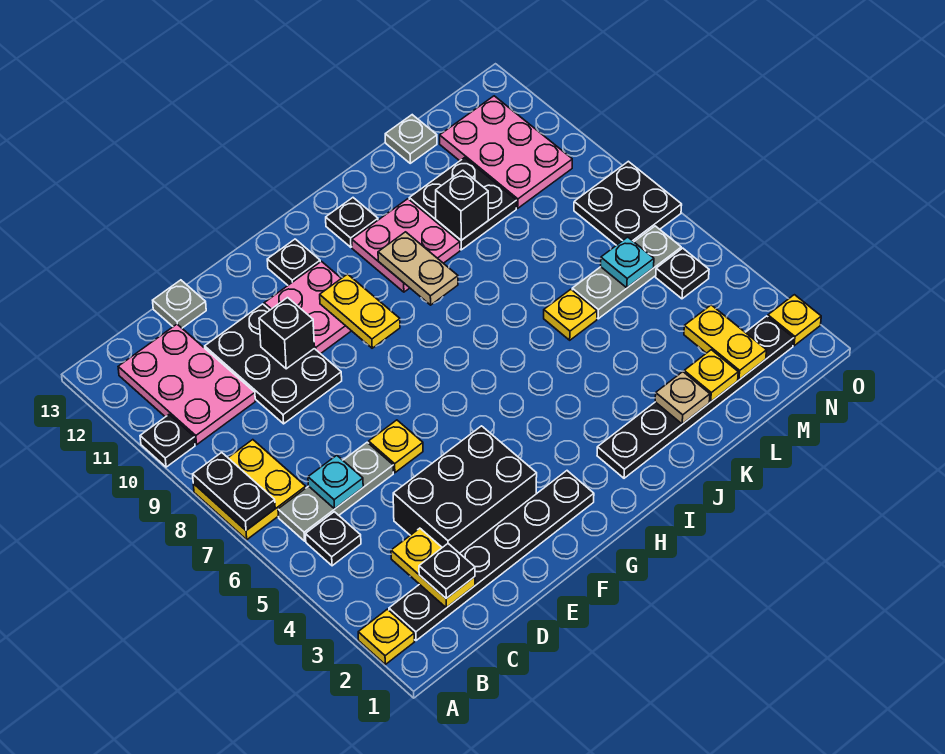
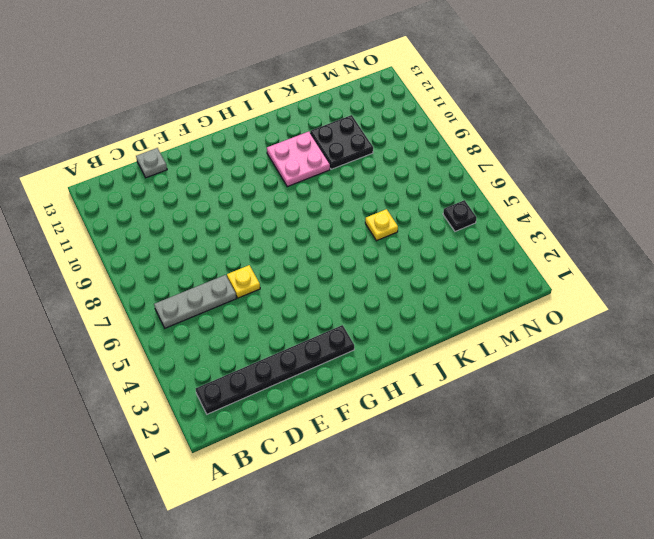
none -> yellow plate A2 level 1
none -> yellow plate A7:B8 level 1
none -> black plate A10 level 1
none -> black plate B5 level 1

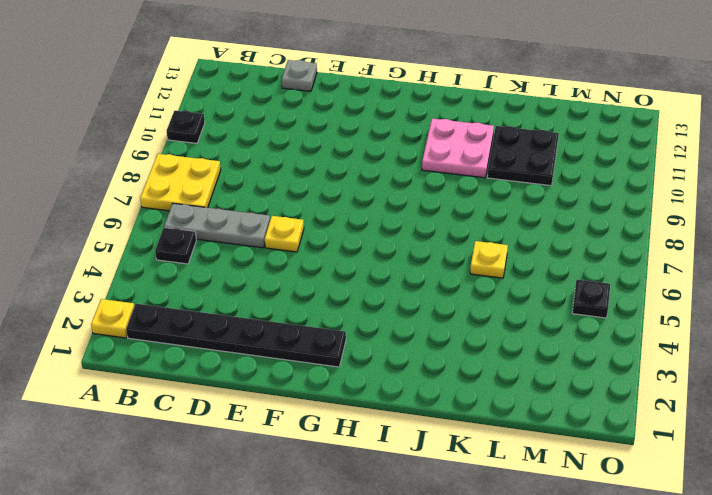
none -> pink plate B10:C12 level 1
none -> black brick D3:F4 level 1
none -> black plate D9:E11 level 1
none -> pink plate F10:G11 level 1

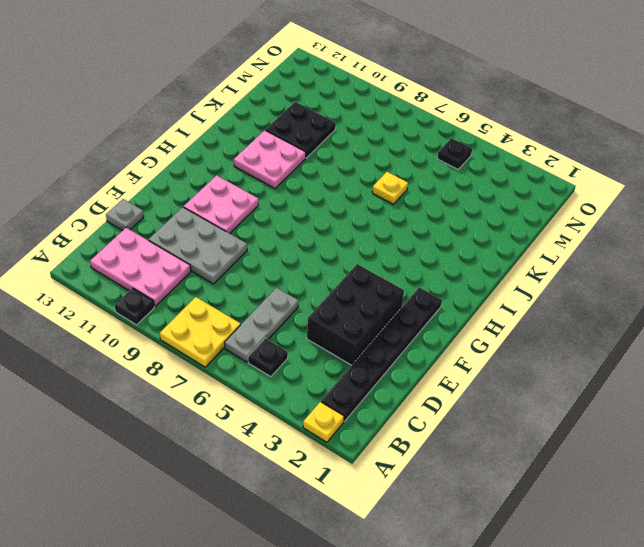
grey plate D9:E11 level 1 -> black plate D9:E11 level 1
none -> yellow plate E6 level 1
none -> black plate G12 level 1
none -> black plate I2:N2 level 1
none -> black plate I12 level 1

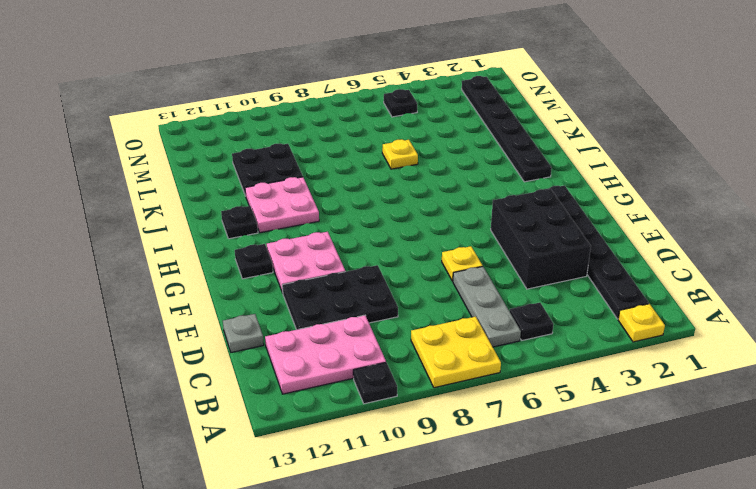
none -> grey plate L6:N6 level 1
none -> grey plate L13 level 1
none -> pink plate M10:N12 level 1
none -> black plate N7:O8 level 1

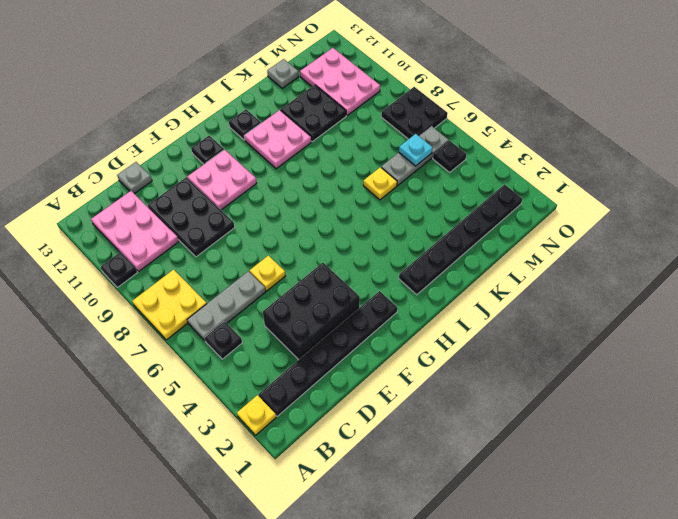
none -> yellow plate O2 level 1
none -> black plate A7:A8 level 2
none -> yellow plate C2:C3 level 2
none -> cyan plate C6 level 2

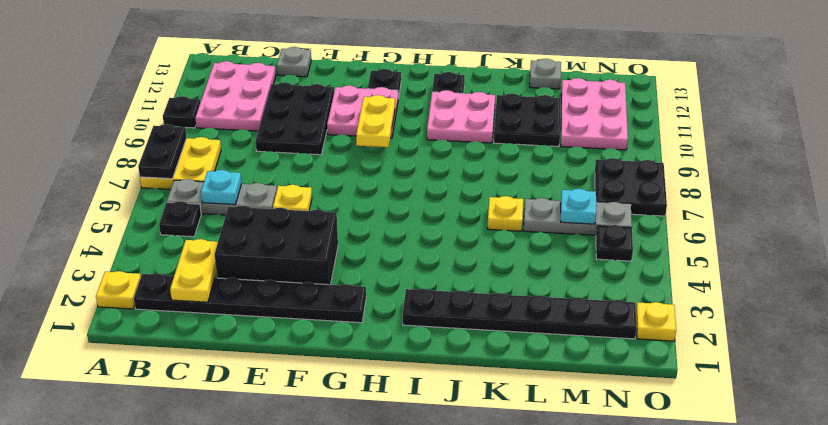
none -> black brick E10 level 2
none -> tan plate I9:I10 level 2
none -> tan plate K2 level 2
none -> black brick K10 level 2

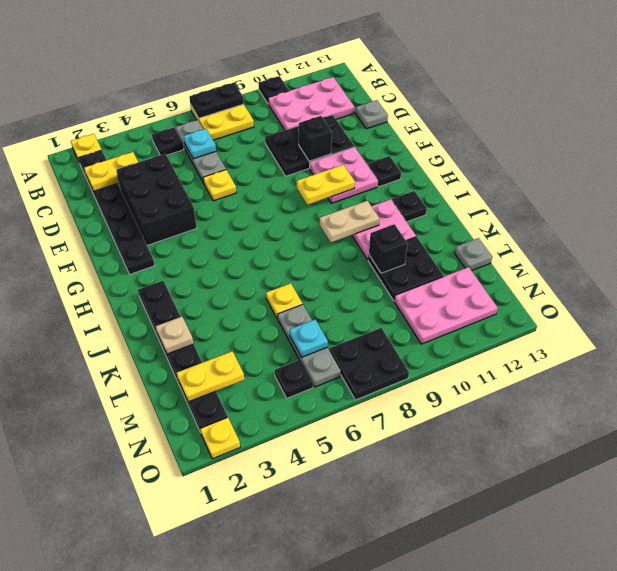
none -> yellow plate L2 level 2
none -> black plate C2 level 3

